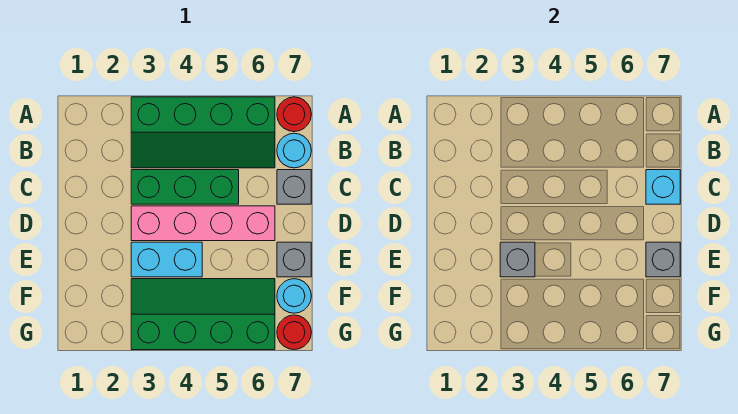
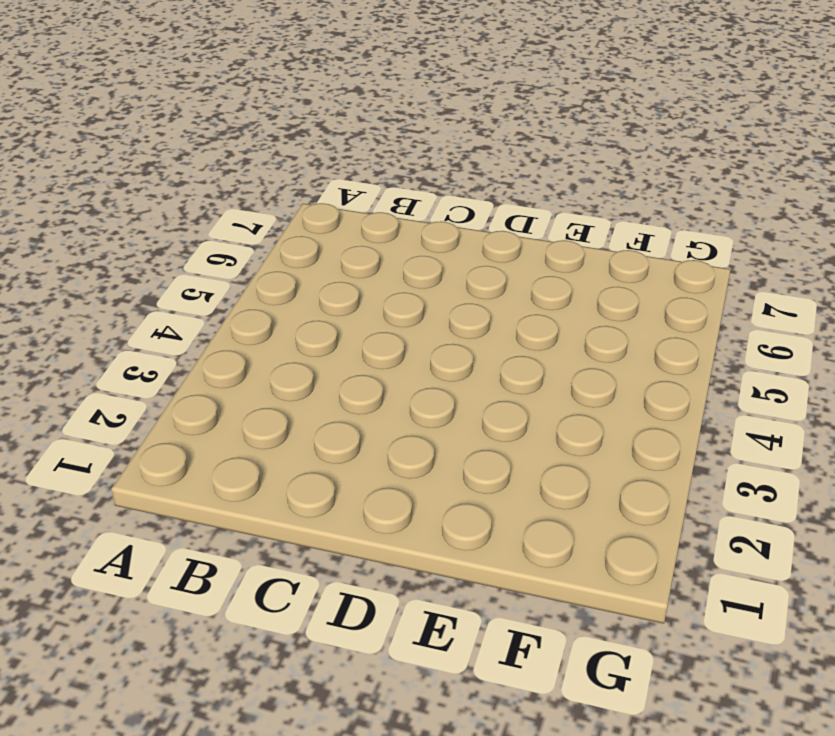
none -> green slope A3:B6 level 1 top A
none -> red round brick A7 level 1
none -> cyan round brick B7 level 1

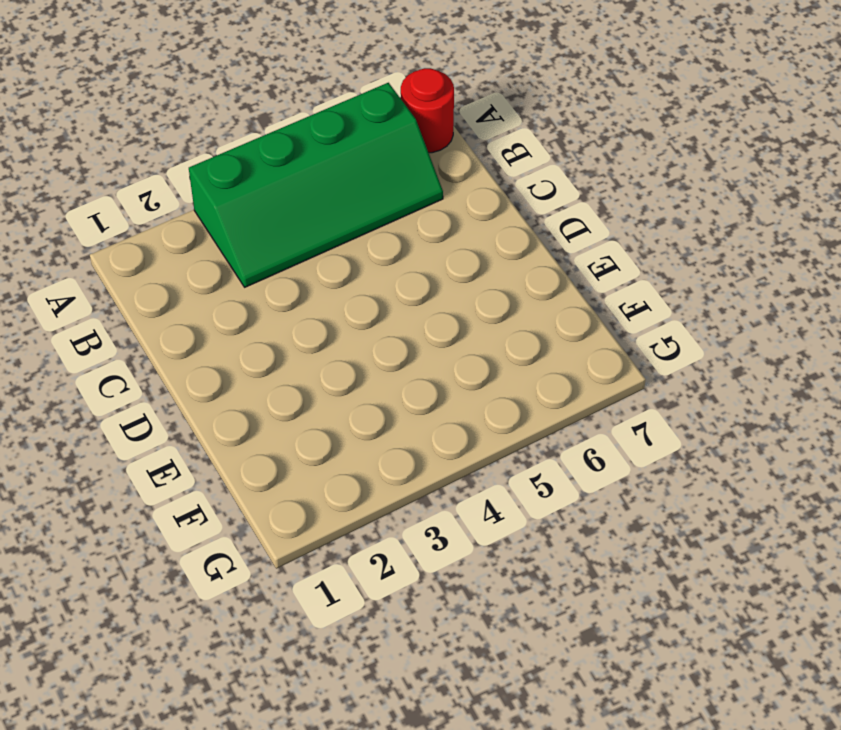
none -> cyan round brick B7 level 1
none -> green brick C3:C5 level 1
none -> grey brick C7 level 1

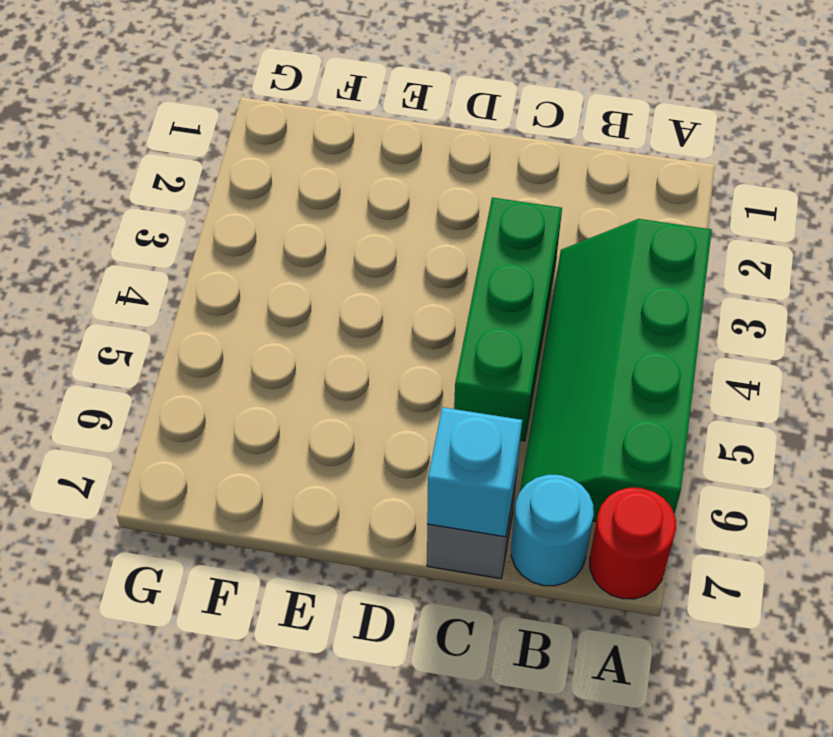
none -> pink brick D3:D6 level 1
none -> cyan brick E3:E4 level 1
none -> grey brick E7 level 1

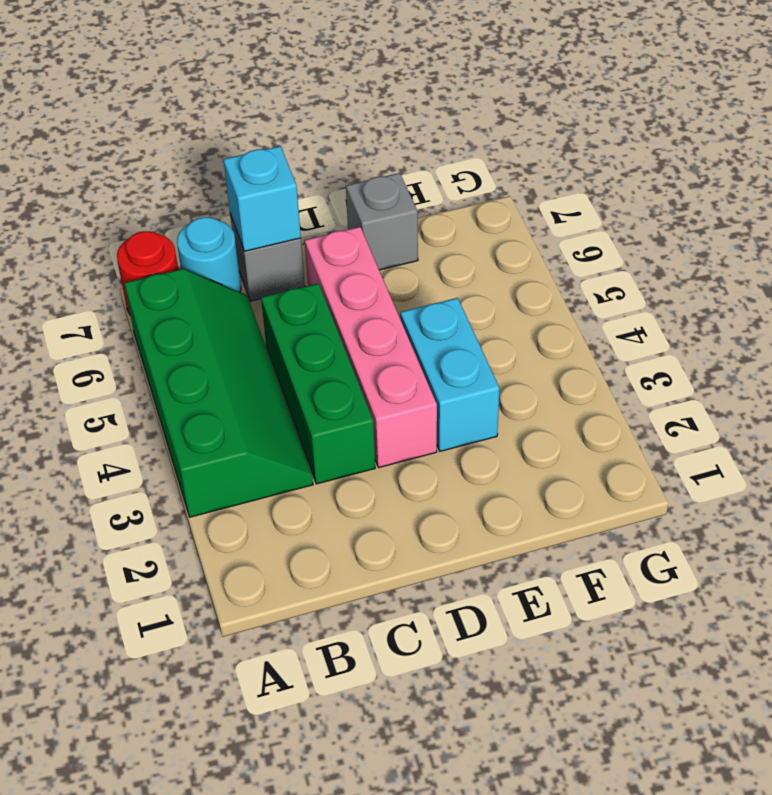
none -> green slope F3:G6 level 1 top G
none -> cyan round brick F7 level 1
none -> red round brick G7 level 1

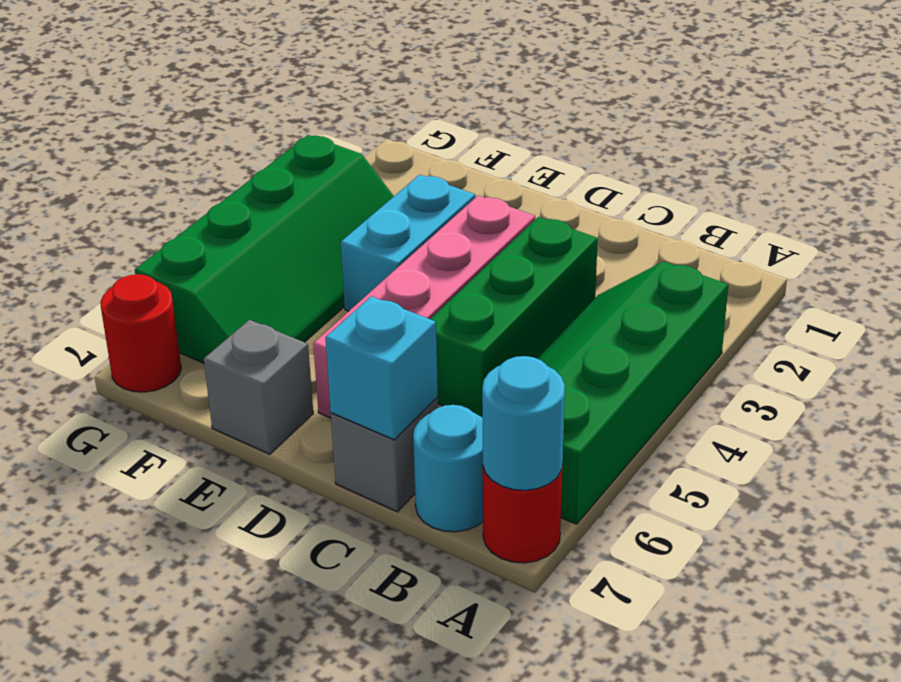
cyan round brick A7 level 2 -> cyan round brick F7 level 1
none -> grey brick E3 level 2
none -> grey brick E7 level 2

